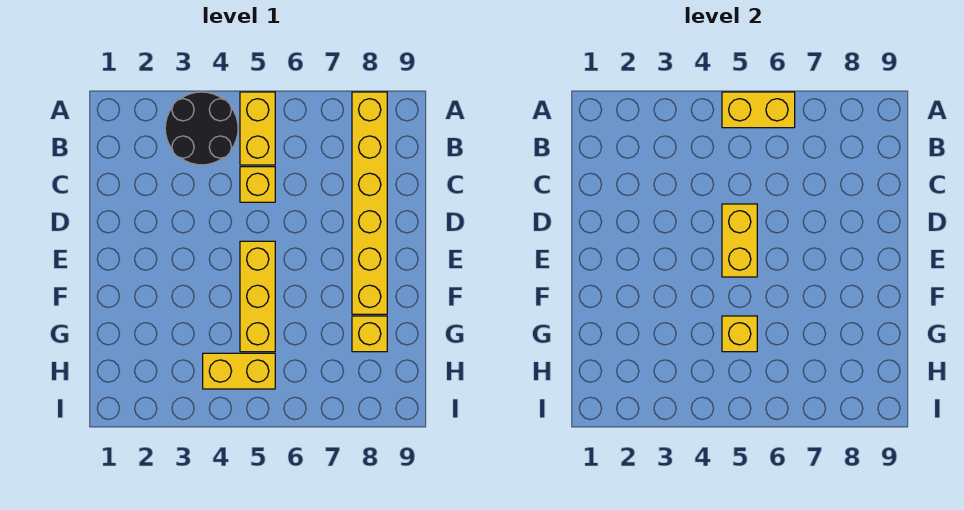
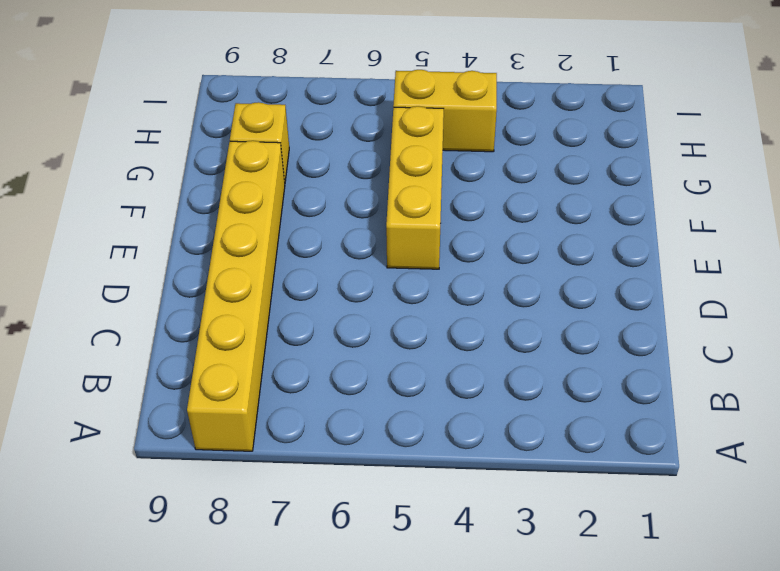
none -> black round brick A3:B4 level 1
none -> yellow brick A5:B5 level 1

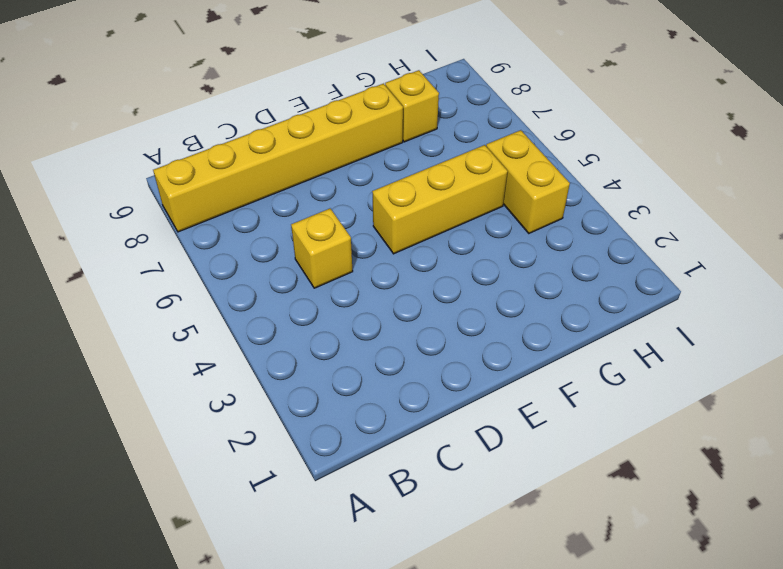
none -> black round brick A3:B4 level 1
none -> yellow brick A5:B5 level 1

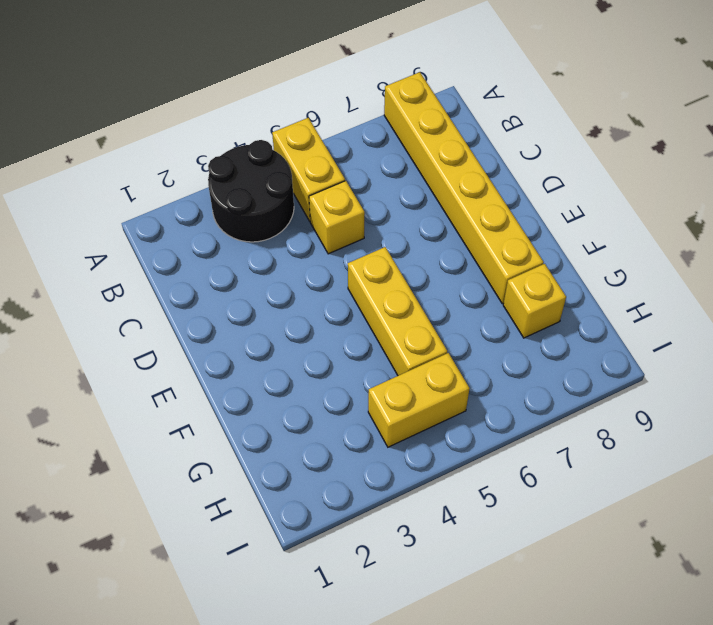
none -> yellow brick A5:A6 level 2
none -> yellow brick D5:E5 level 2

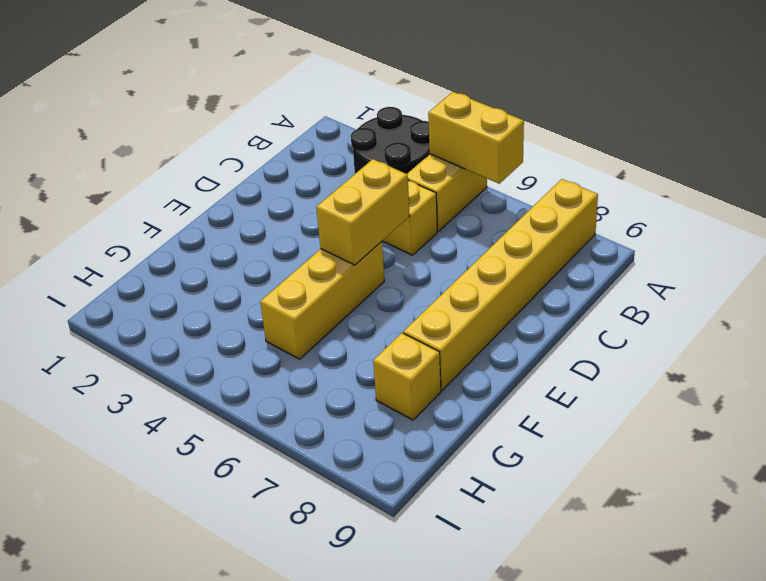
none -> yellow brick H4:H5 level 1
none -> yellow brick G5 level 2

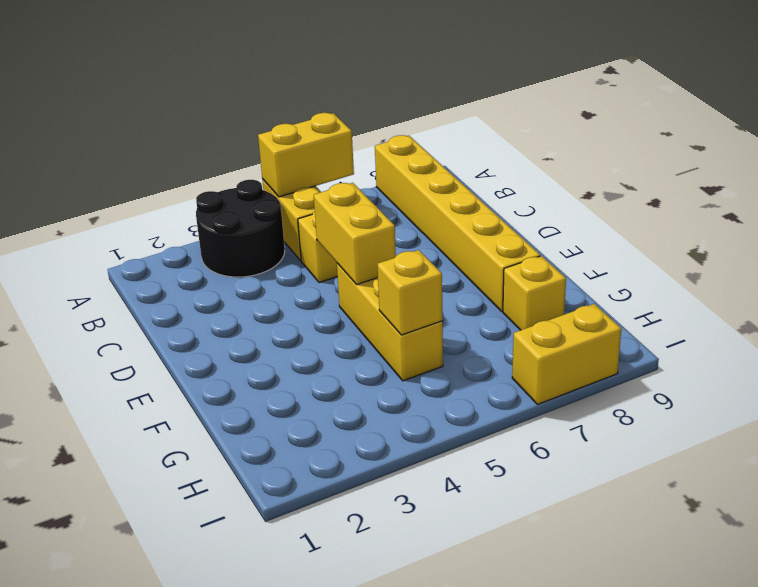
yellow brick I7:I8 level 1 -> yellow brick H4:H5 level 1

